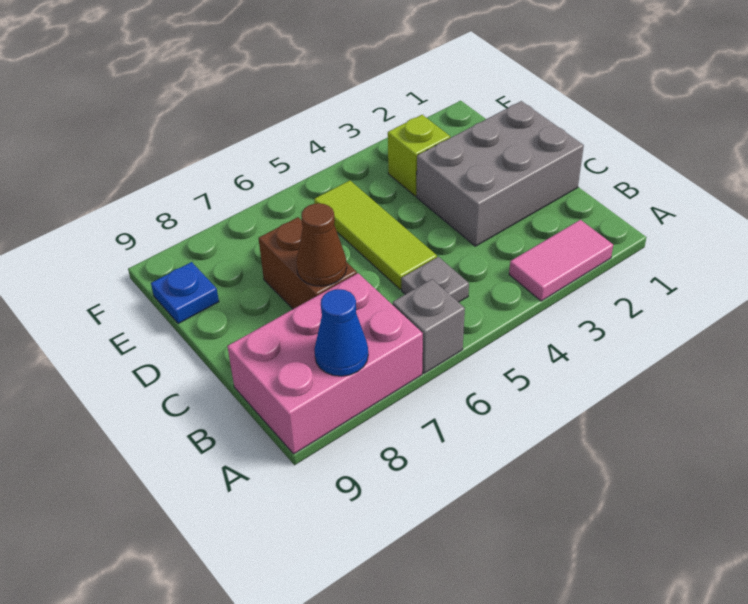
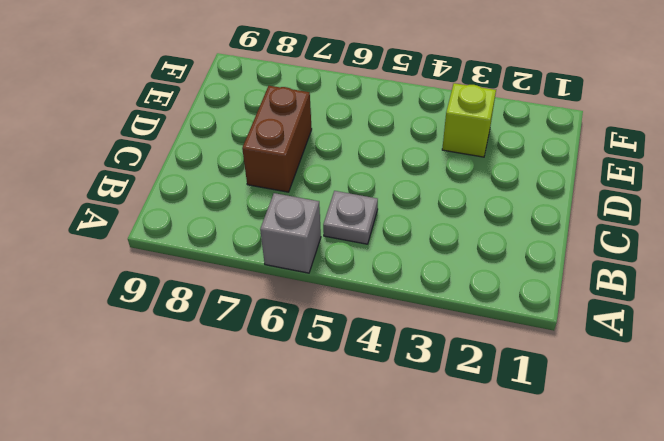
none -> pink tile A2:A3 level 1
none -> pink brick A7:B9 level 1

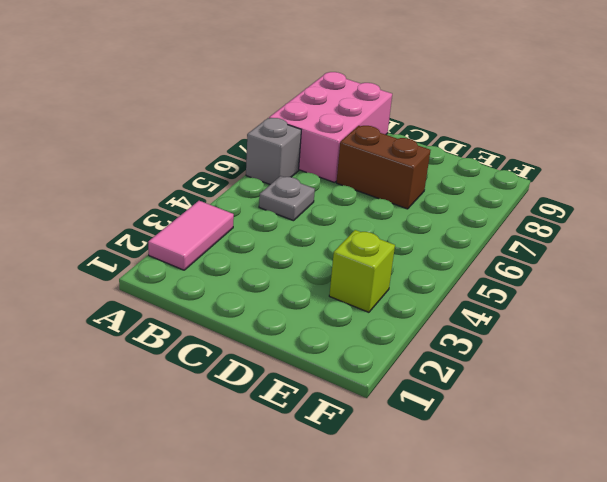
none -> grey brick C1:D3 level 1
none -> lime tile C5:E5 level 1

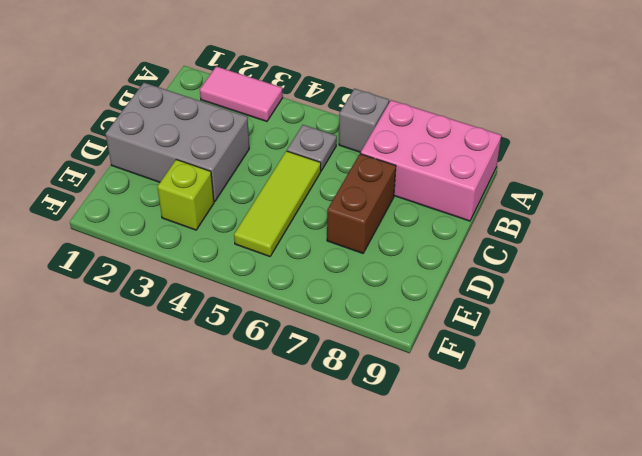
none -> blue plate E9 level 1
none -> blue cone A8 level 2

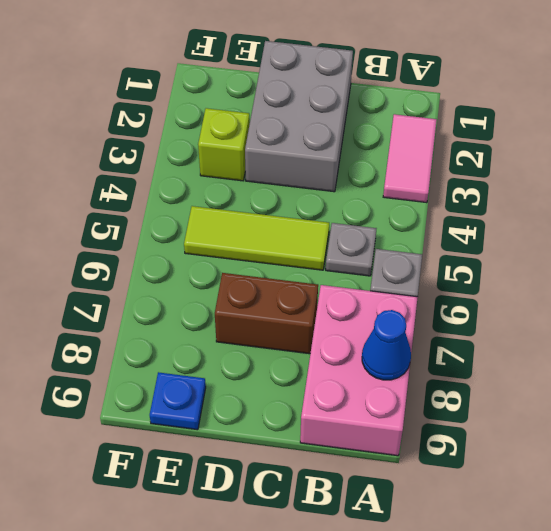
none -> brown cone C7 level 2

